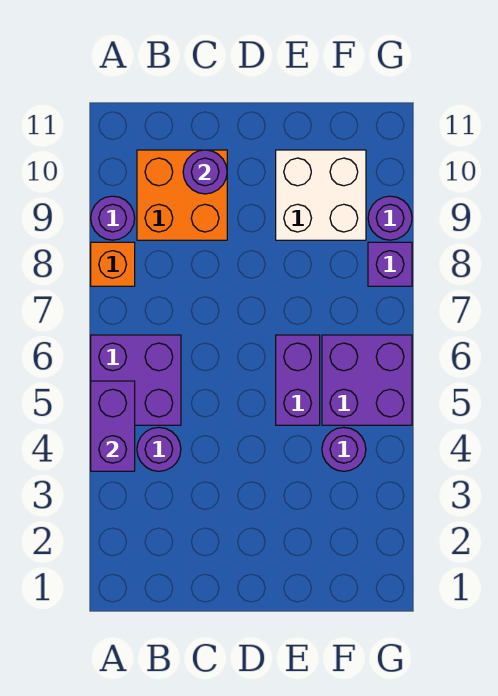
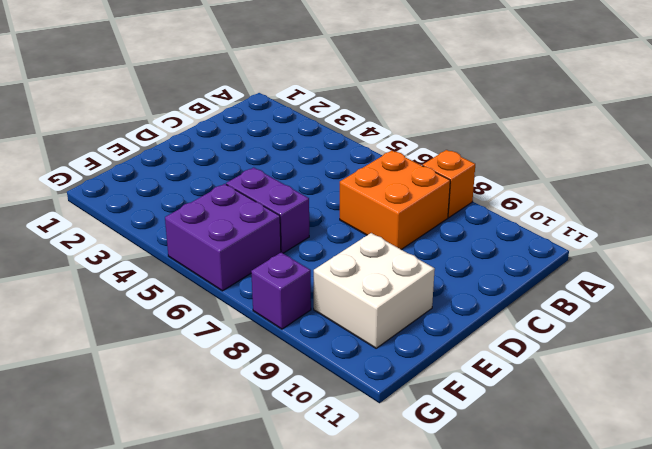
orange brick B7:C8 level 1 -> orange brick B9:C10 level 1
none -> purple brick A5:B6 level 1
none -> purple round brick A9 level 1
none -> purple round brick B4 level 1

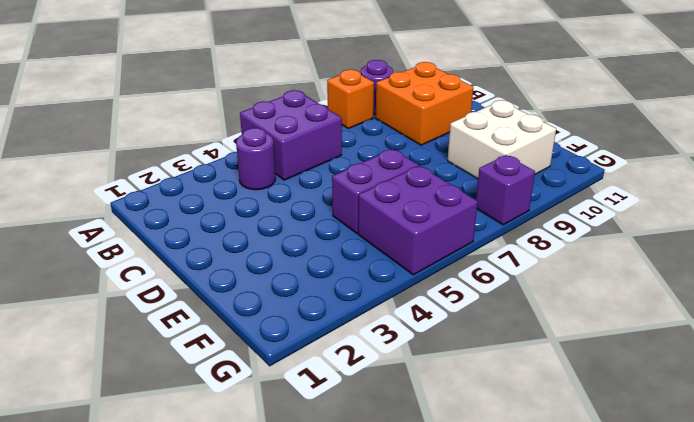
none -> purple round brick F4 level 1
none -> purple round brick G9 level 1
none -> purple brick A4:A5 level 2

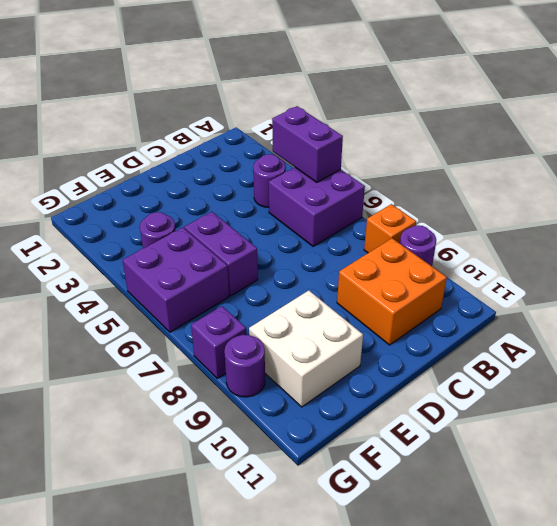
none -> purple round brick C10 level 2

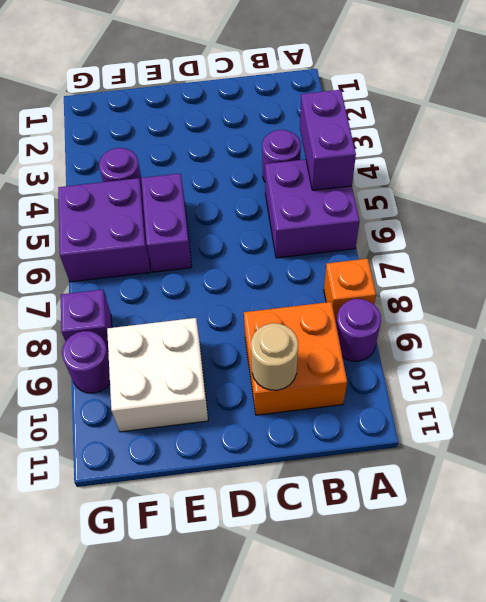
tan round brick C10 level 2 -> purple round brick C10 level 2

